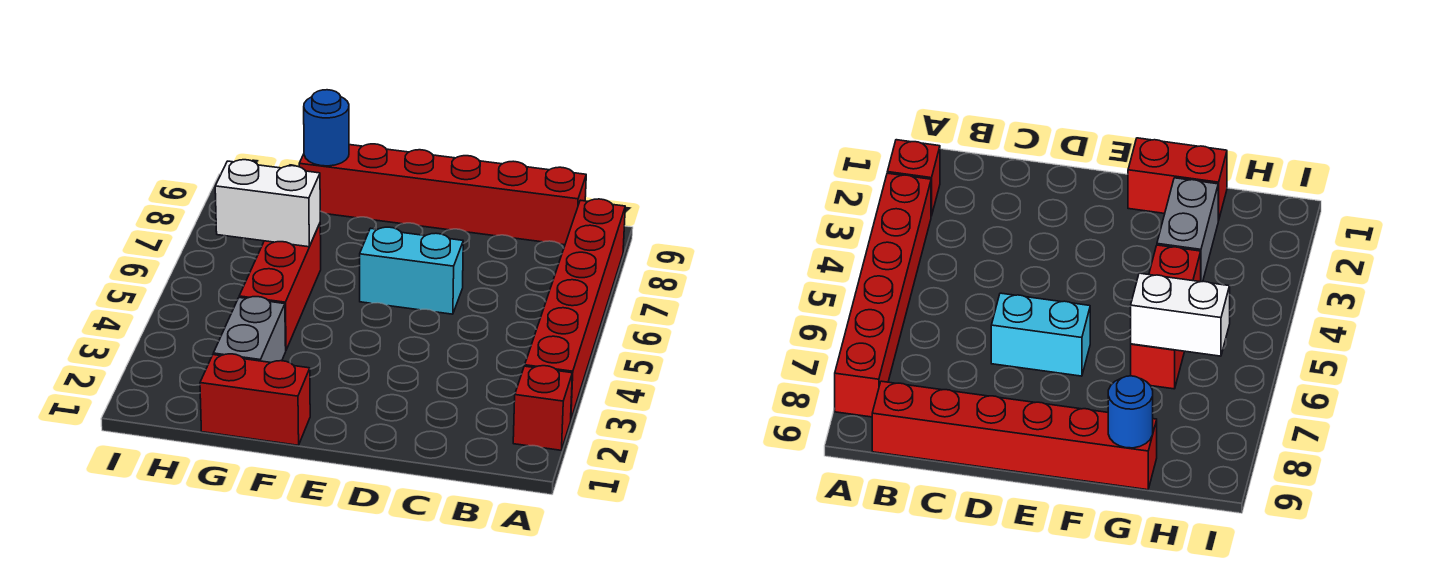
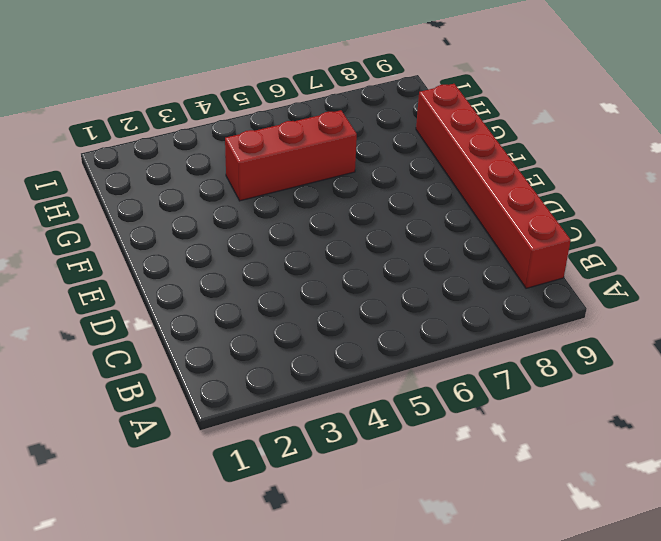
none -> red brick A2 level 1
none -> red brick A3:A8 level 1

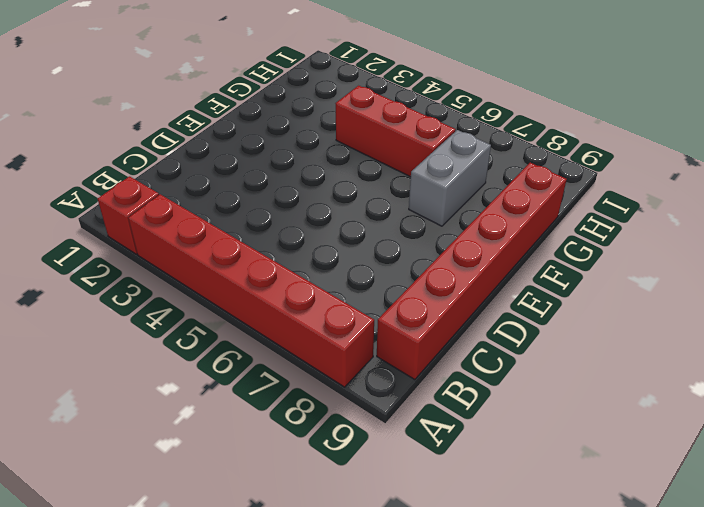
grey brick F7:G7 level 1 -> grey brick G2:G3 level 1
none -> cyan brick D6:E6 level 1
none -> red brick F1:G1 level 1

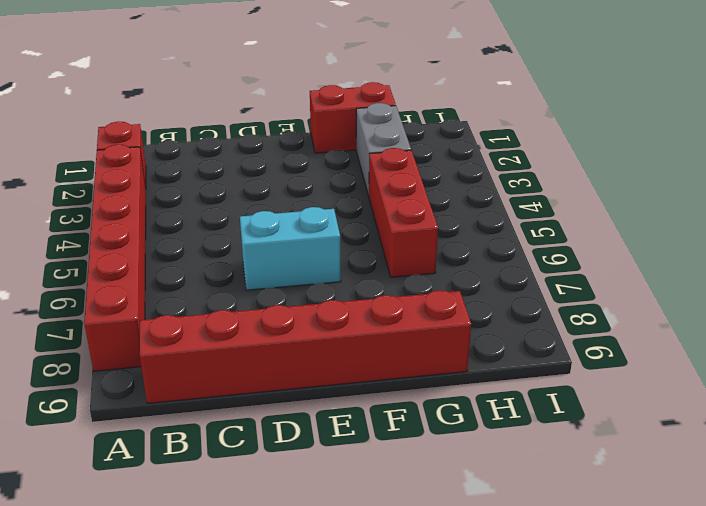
none -> white brick G6:H6 level 2
none -> blue round brick G9 level 2

